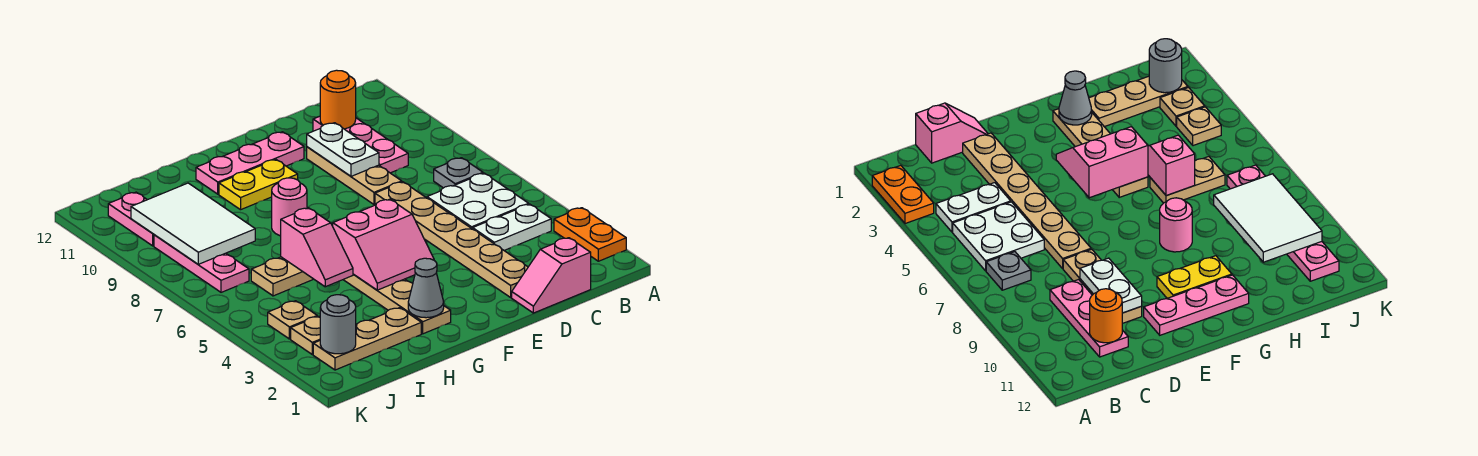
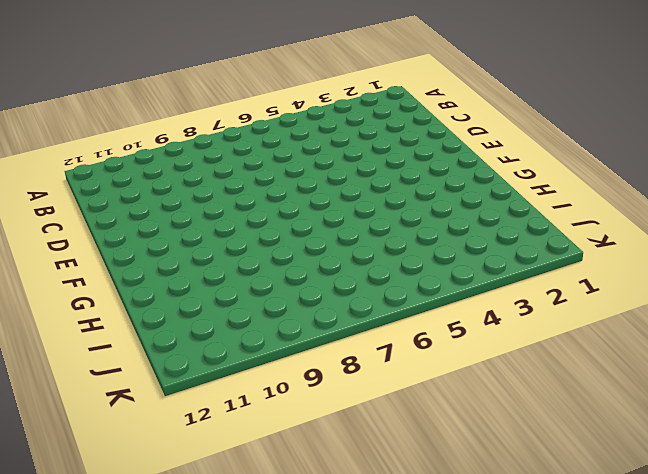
none -> orange plate A2:A3 level 1
none -> white plate B4:C4 level 1
none -> white plate B5:C6 level 1

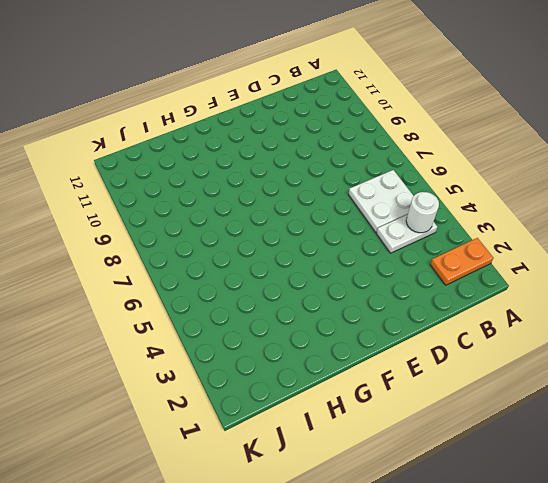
orange plate A2:B2 level 1 -> orange plate A2:A3 level 1
white round brick B4 level 2 -> none
none -> grey plate B7 level 1
none -> pink slope C1:D1 level 1 top C
none -> pink plate C9:C11 level 1

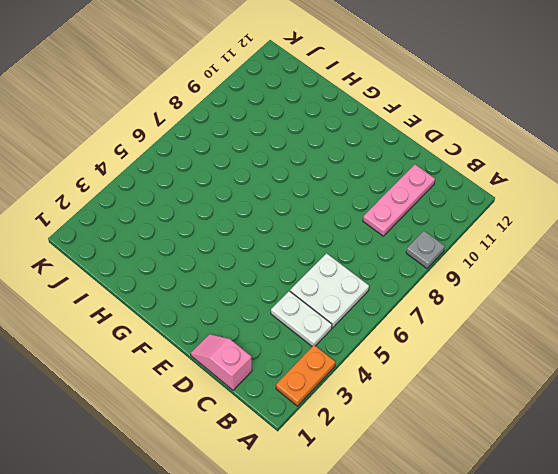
grey plate A9 level 1 -> grey plate B7 level 1
none -> tan plate D2:D7 level 1
none -> tan plate D8:D10 level 1
none -> pink plate E11:G11 level 1

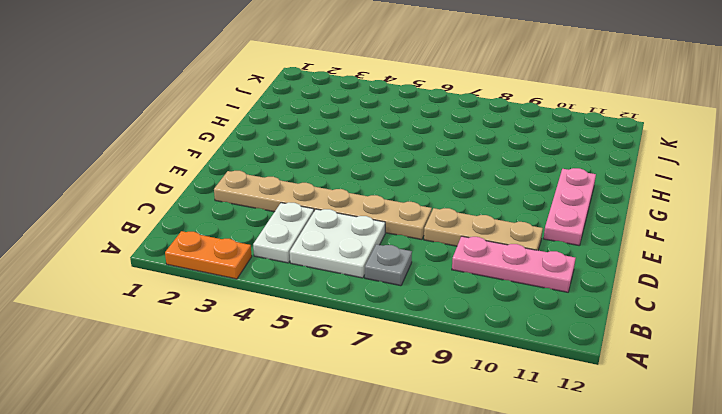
none -> pink slope C1:D1 level 1 top C
none -> yellow plate F10:G10 level 1
none -> tan plate G2:G5 level 1

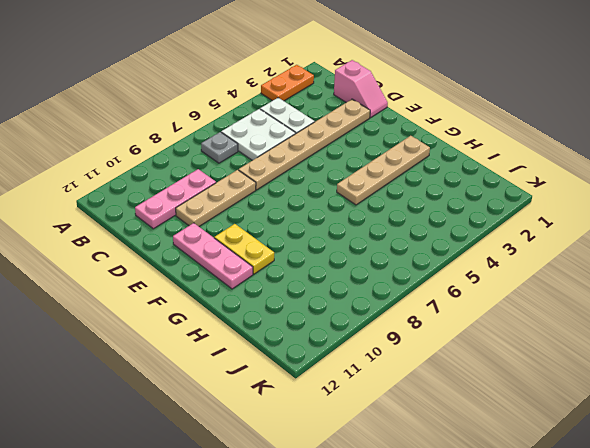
none -> pink round brick G8 level 1
none -> tan plate H2:J2 level 1
none -> tan plate H6:I6 level 1

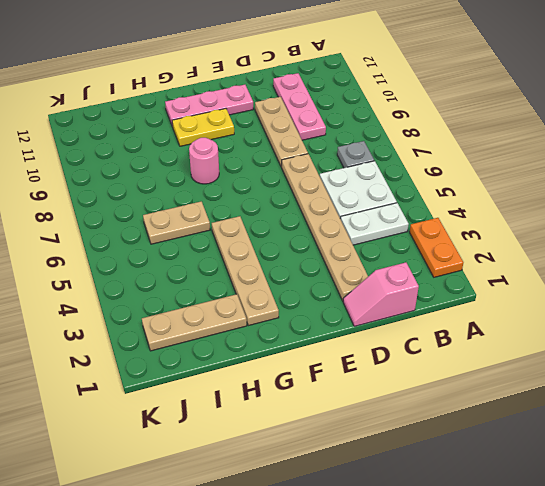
none -> tan plate J3 level 1
none -> tan plate J4 level 1
none -> pink plate J7:J9 level 1

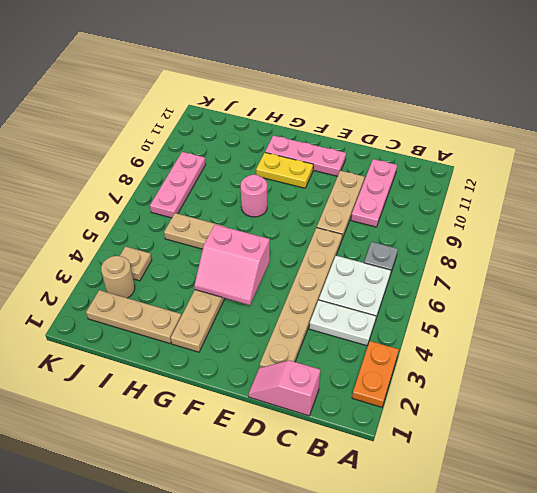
tan round brick J3 level 1 -> tan plate J3 level 1
none -> pink plate J10:J11 level 1
none -> orange round brick C11 level 2
none -> white plate D9:D10 level 2

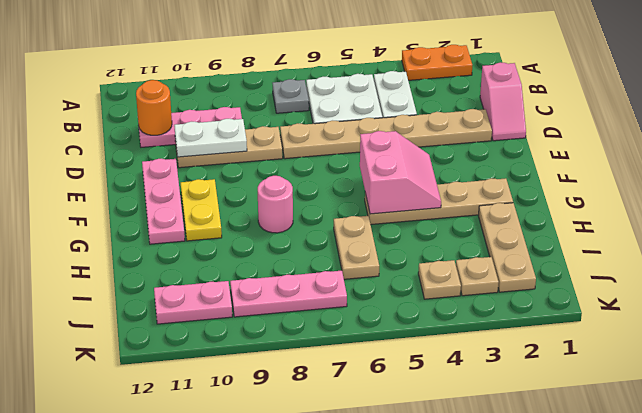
none -> grey cone G2 level 2
none -> pink slope H5:H6 level 2 top 6
none -> white tile I8:J10 level 2

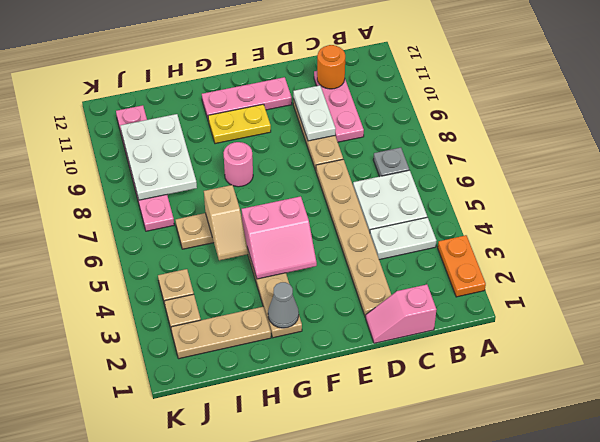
tan slope H5:H6 level 2 top 6 -> pink slope H5:H6 level 2 top 6
white plate I8:J10 level 2 -> white tile I8:J10 level 2
none -> grey round brick J2 level 2

